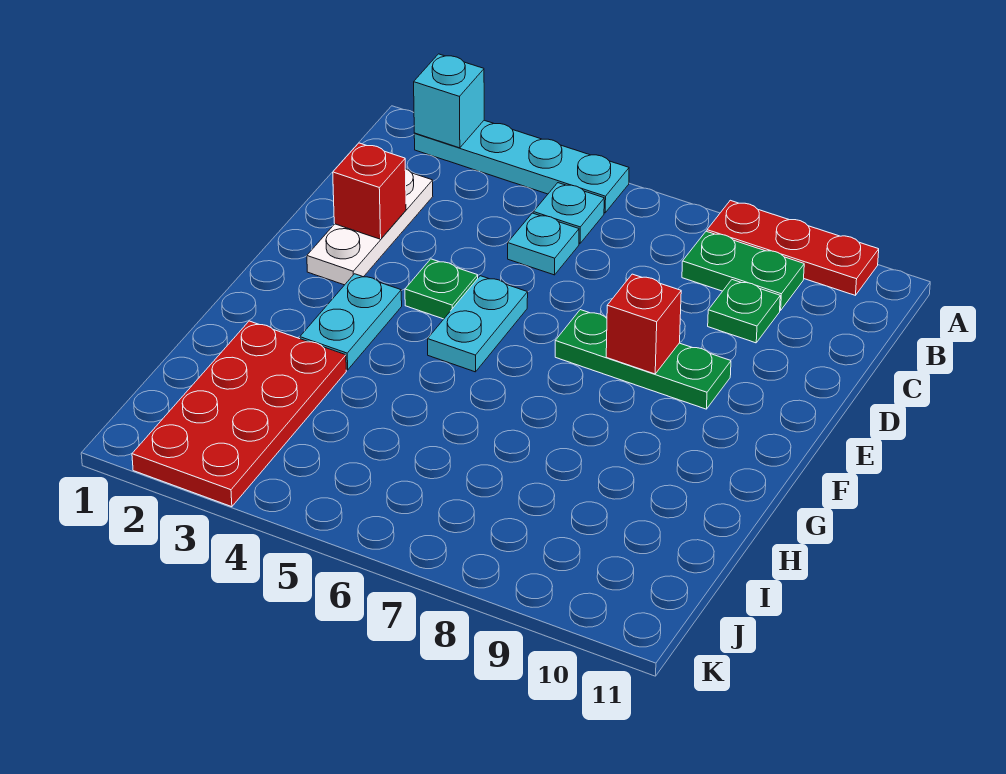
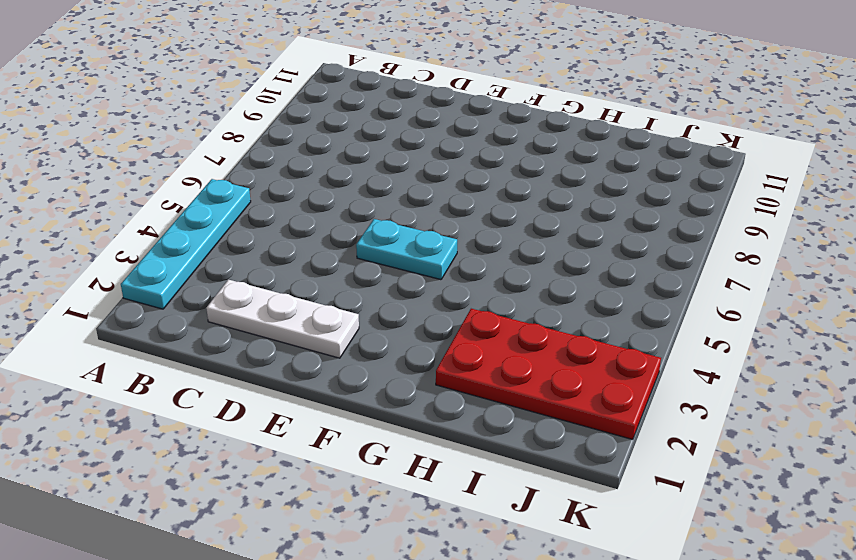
none -> red plate A8:A10 level 1
none -> cyan plate B5 level 1
none -> green plate B8:B9 level 1

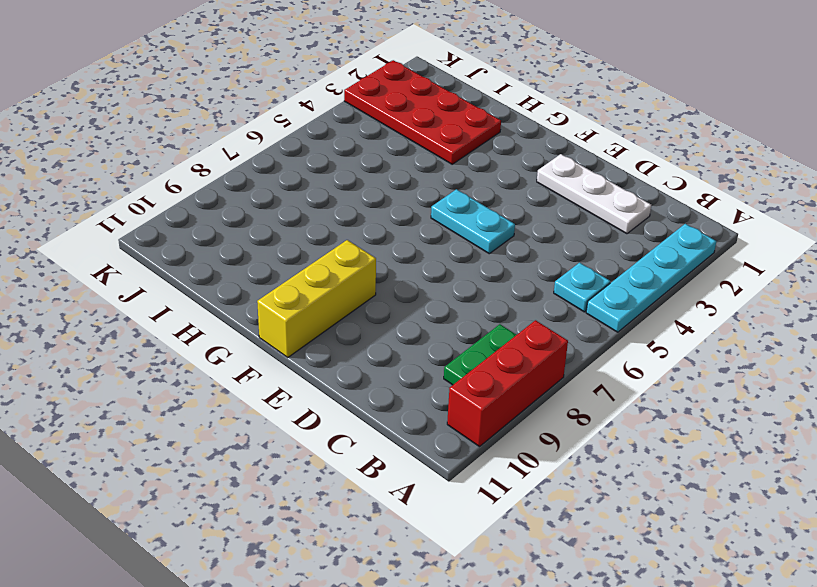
red brick A8:A10 level 1 -> red plate A8:A10 level 1
yellow brick F9:F11 level 1 -> none
none -> cyan plate C5 level 1
none -> green plate C9 level 1
none -> green plate E4 level 1

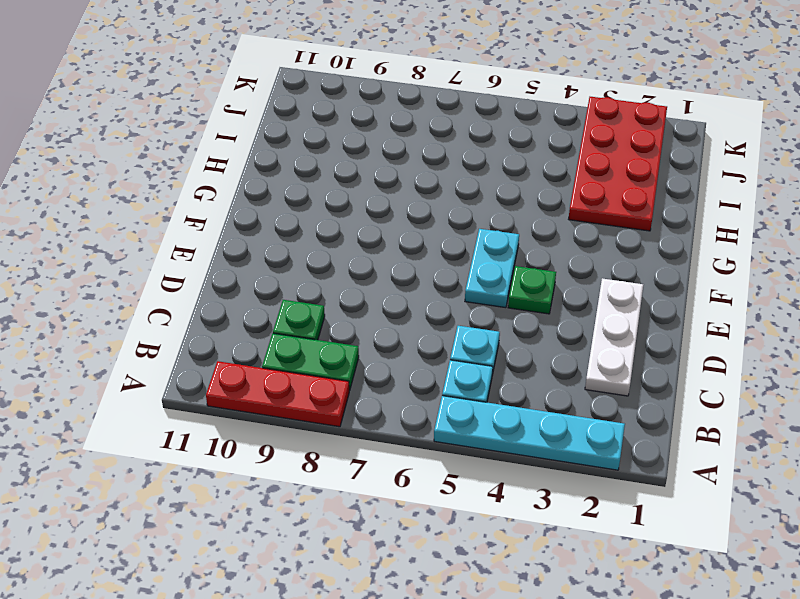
none -> green plate E7:E9 level 1
none -> cyan plate F3:G3 level 1
none -> cyan brick A2 level 2

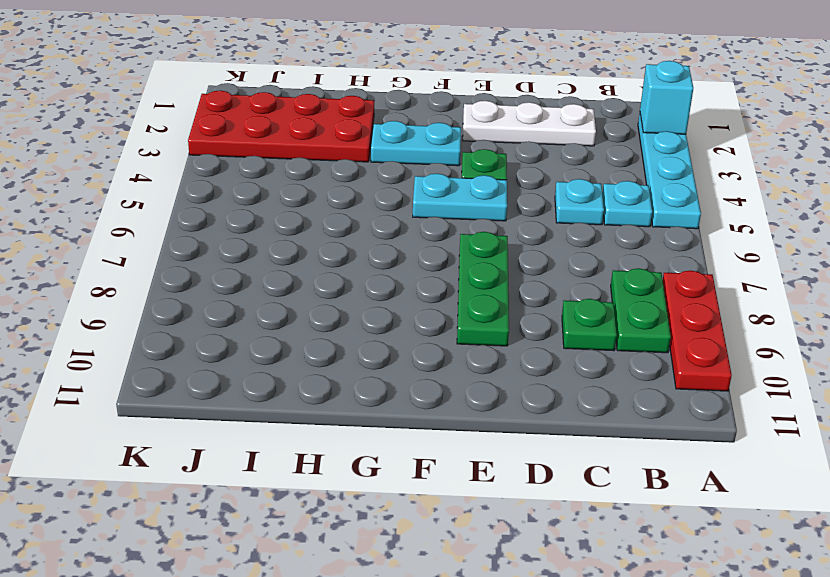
none -> red brick D2 level 2
none -> red brick E8 level 2

